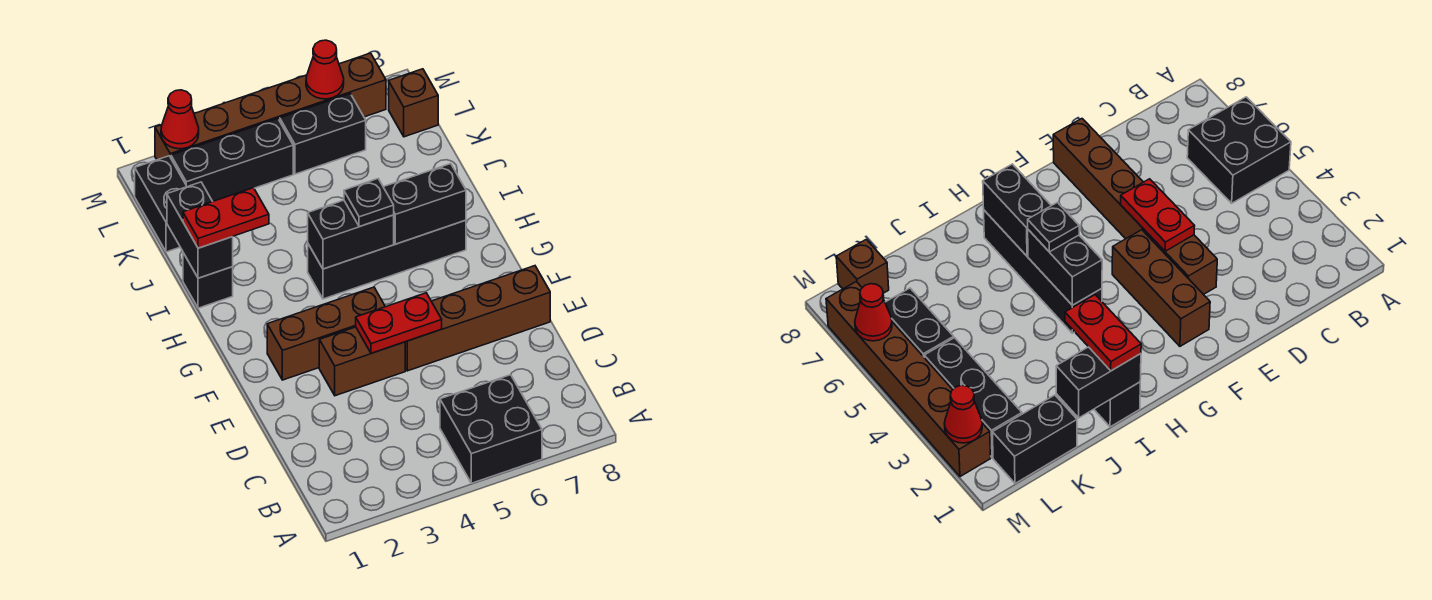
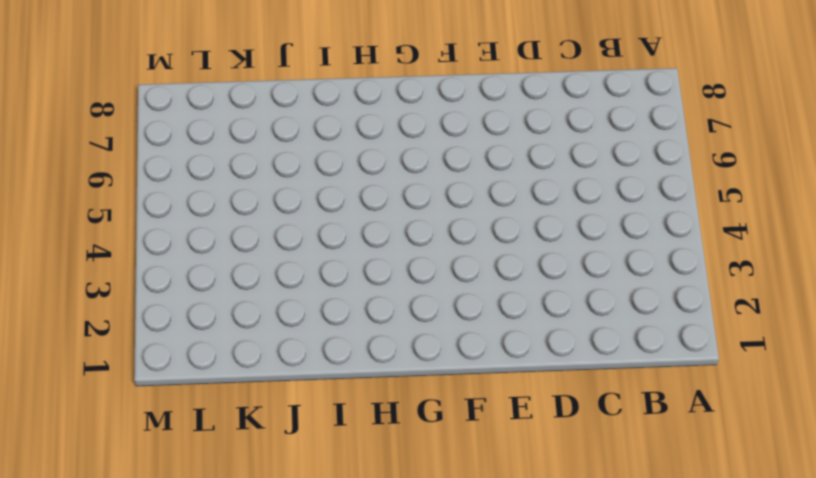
none -> black brick A5:B6 level 1
none -> brown brick E3:E4 level 1
none -> brown brick E5:E8 level 1

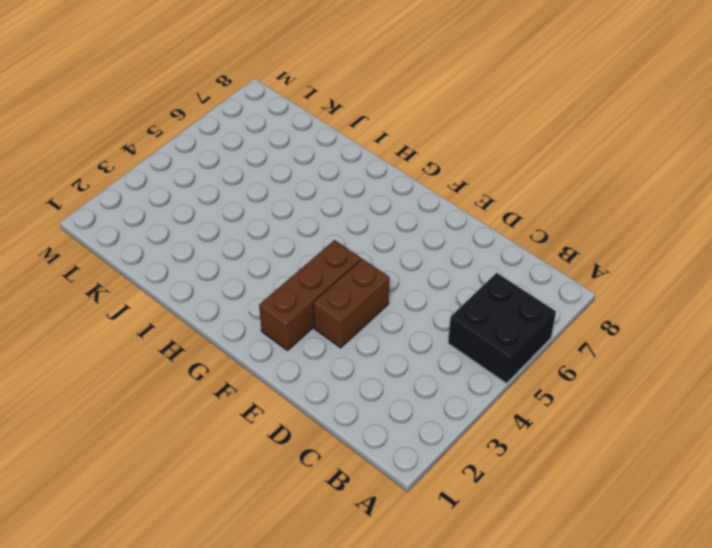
none -> brown brick E5:E8 level 1
none -> black brick H4:H7 level 1
none -> black brick I1 level 1

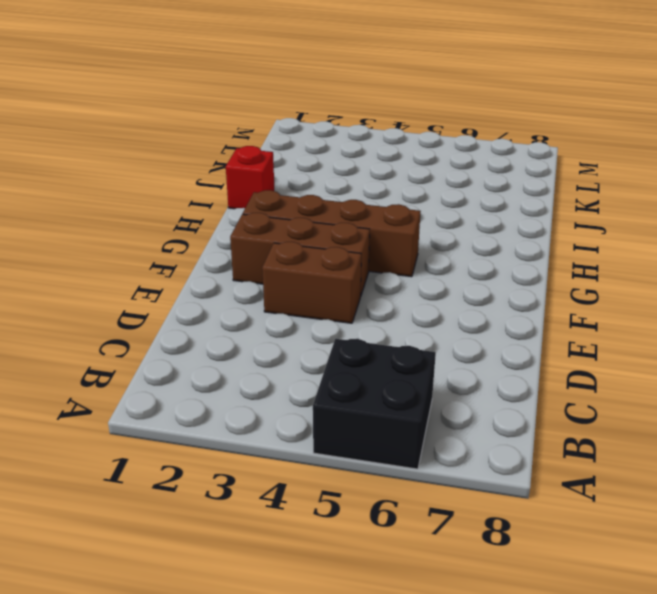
brown brick G2:G5 level 1 -> brown brick E5:E8 level 1
red brick I1 level 1 -> black brick I1 level 1
none -> black brick H4:H7 level 1
none -> black brick K1:L1 level 1
none -> black brick L2:L4 level 1

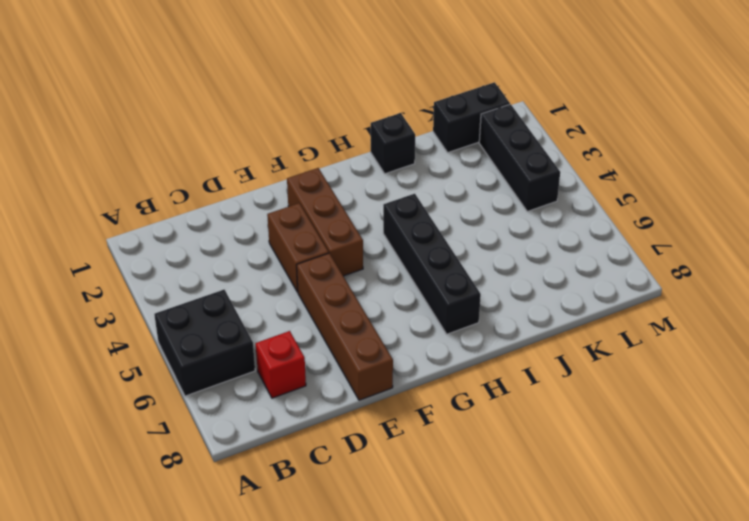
red brick C7 level 1 -> none
none -> black brick L5:L6 level 1
none -> brown brick L8 level 1
none -> brown brick M2:M7 level 1

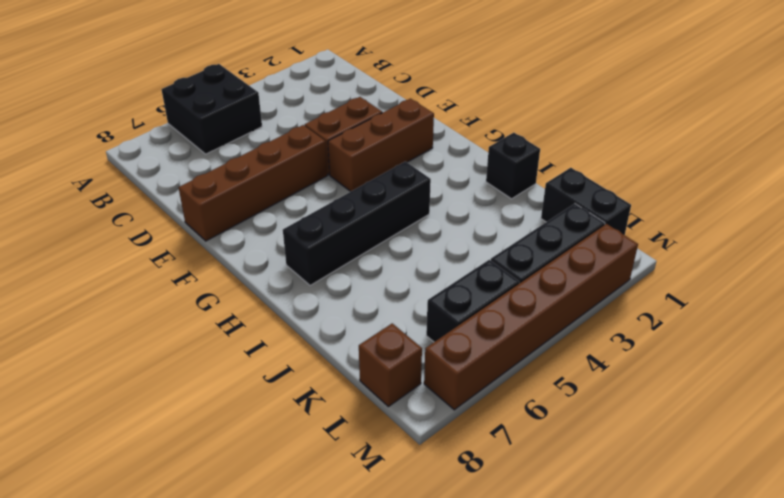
none -> red plate E4:E5 level 2
none -> black brick H4:H5 level 2
none -> black brick H6:H7 level 2

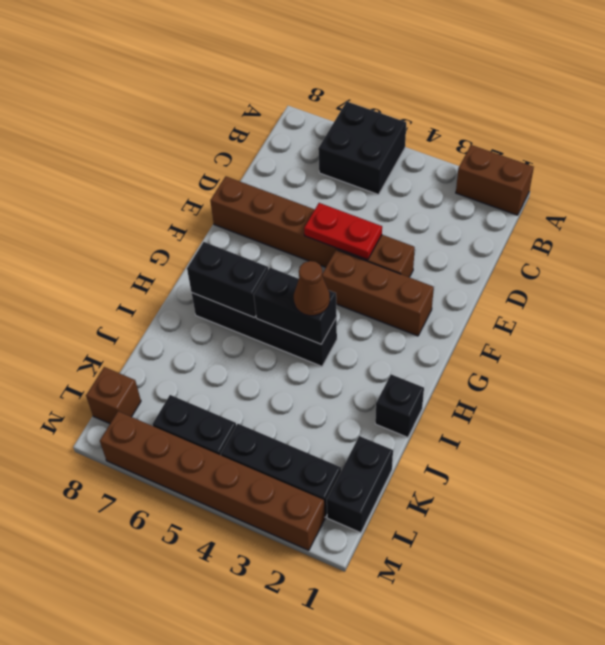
brown brick A1:A2 level 1 -> none
brown cone H4 level 3 -> none
none -> black brick I1:J1 level 2
none -> red cone M2 level 2
none -> red cone M6 level 2

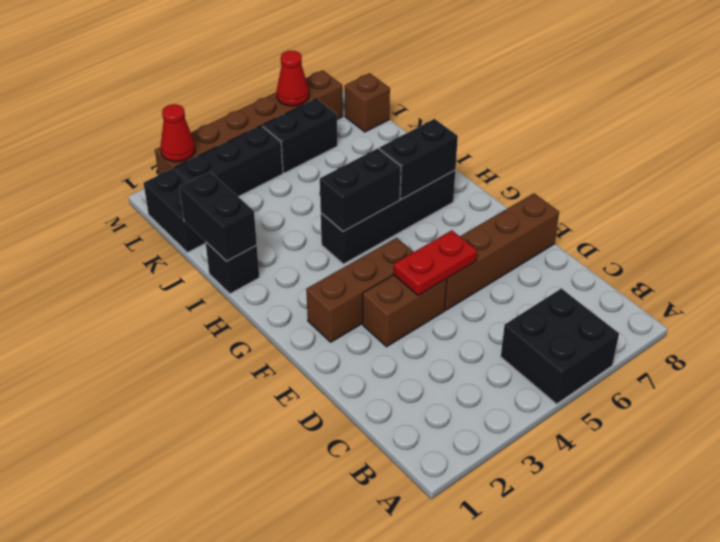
none -> black plate H5 level 3
none -> red plate I1:I2 level 3

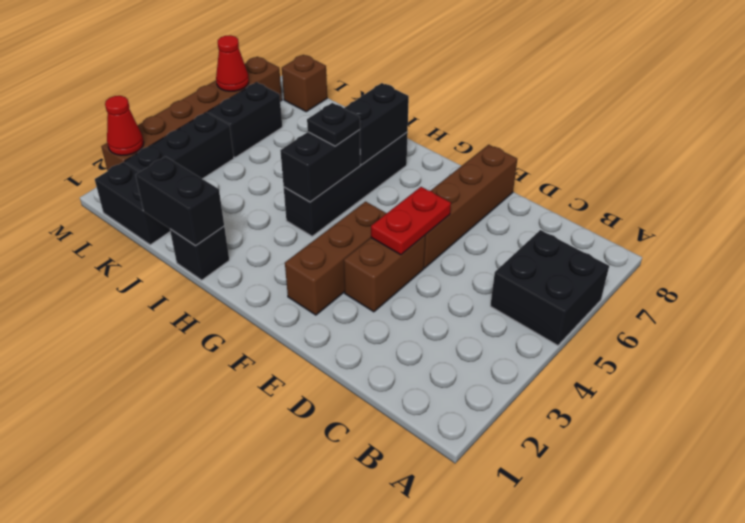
none -> red plate I1:I2 level 3

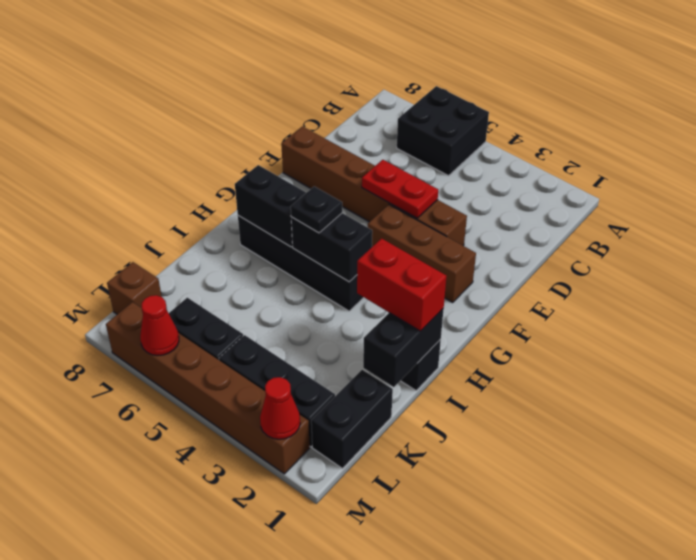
red brick I1:I2 level 3 -> red plate I1:I2 level 3

